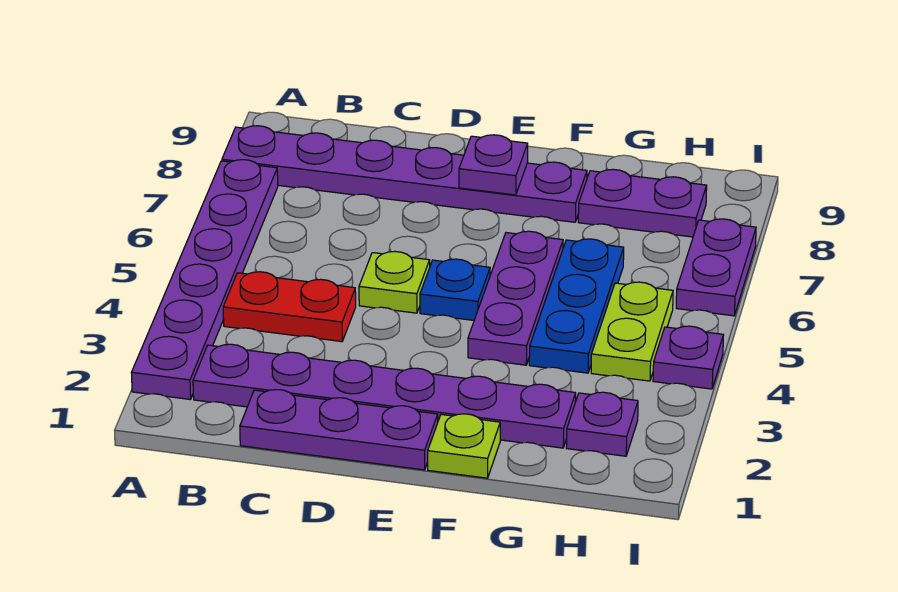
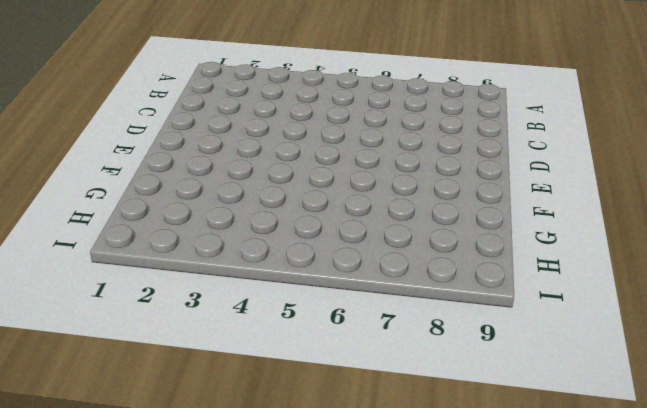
none -> purple plate A2:A7 level 1
none -> purple plate A8:F8 level 1
none -> purple plate B2:G2 level 1

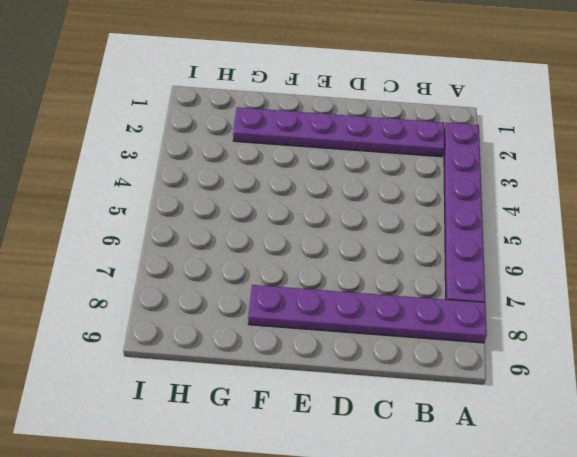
none -> red plate B4:C4 level 1
none -> purple plate C1:E1 level 1
none -> lime plate D5 level 1

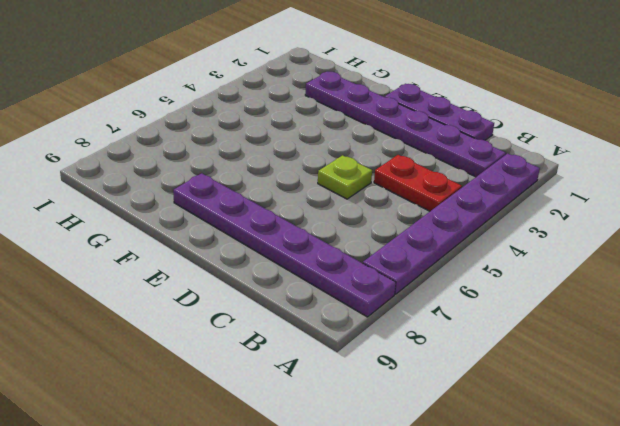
none -> blue plate E5 level 1
none -> lime plate F1 level 1
none -> purple plate F4:F6 level 1

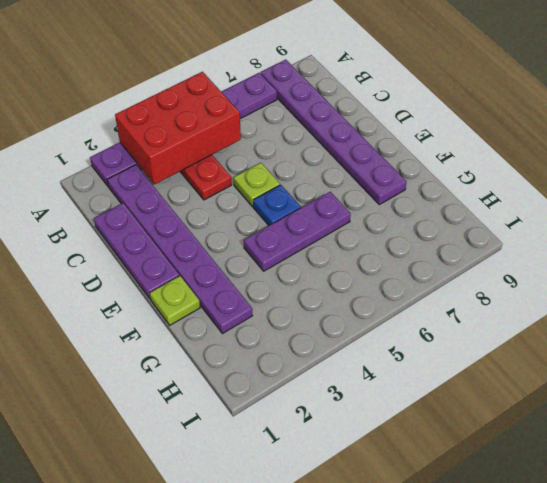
red brick A3:B5 level 2 -> none
none -> blue plate G4:G6 level 1
none -> purple plate G8:H8 level 1
none -> purple plate H2 level 1

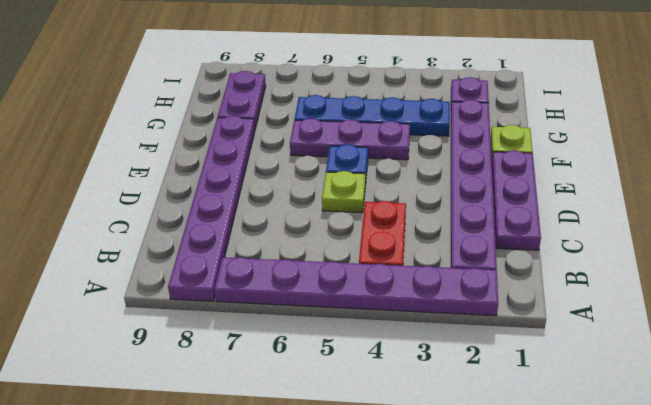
blue plate G3:G6 level 1 -> blue plate G4:G6 level 1
none -> lime plate H4:H5 level 1
none -> purple plate I4 level 1
none -> purple plate I6:I7 level 1

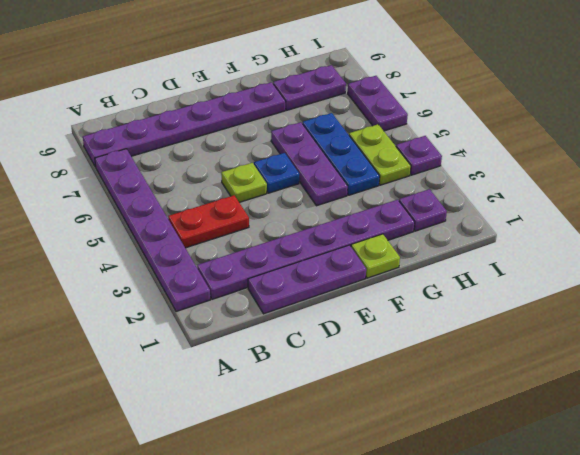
none -> purple plate E8 level 2

